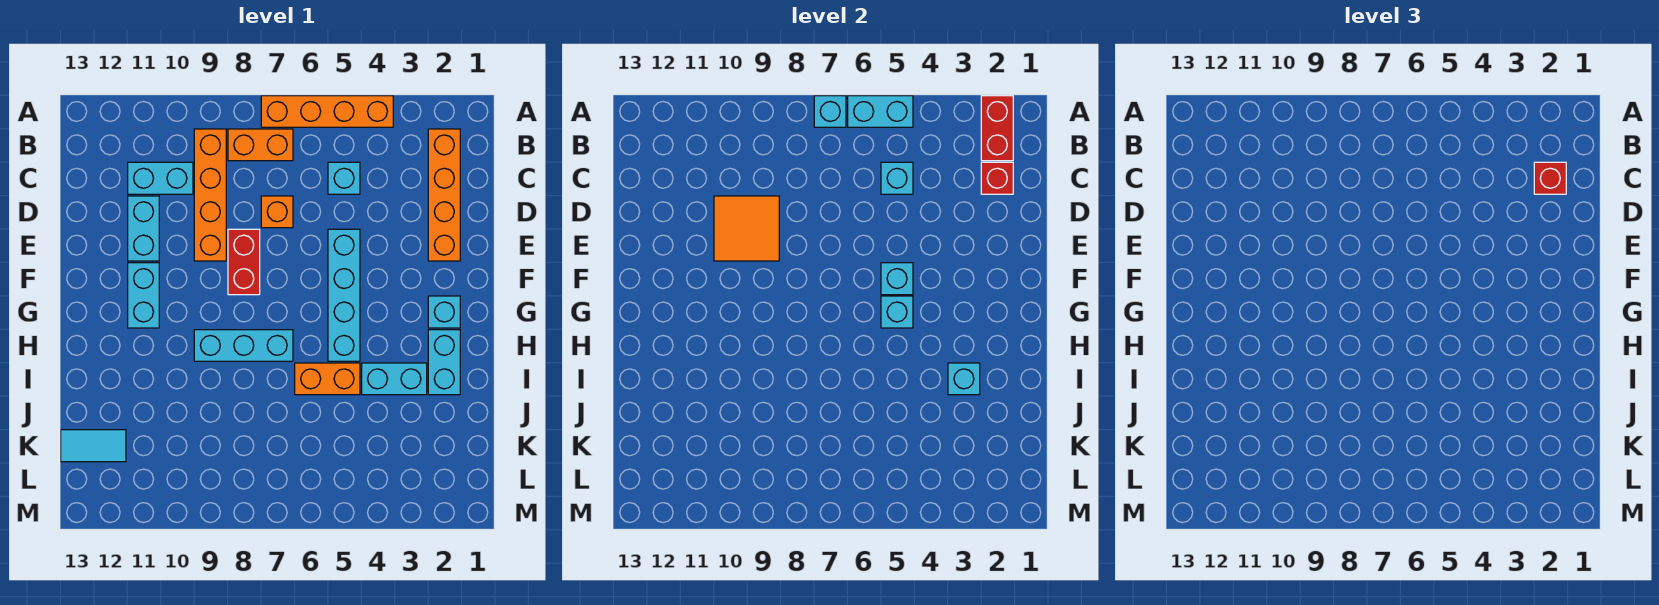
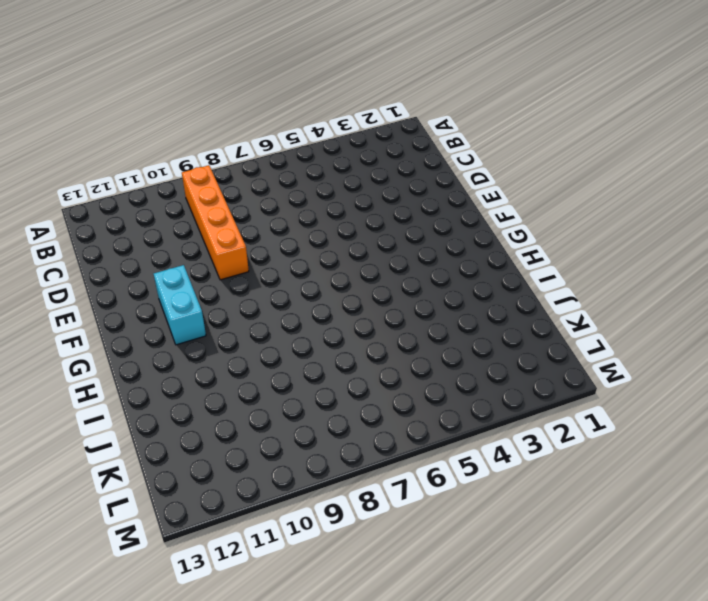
none -> orange brick A4:A7 level 1
none -> orange brick B2:E2 level 1
none -> orange brick B7:B8 level 1

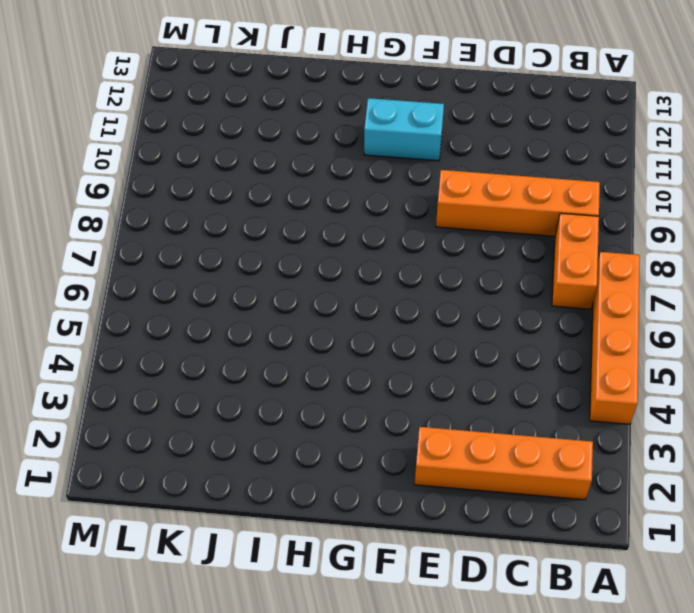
none -> cyan brick C5 level 1
none -> cyan brick C10:C11 level 1
none -> orange brick D7 level 1

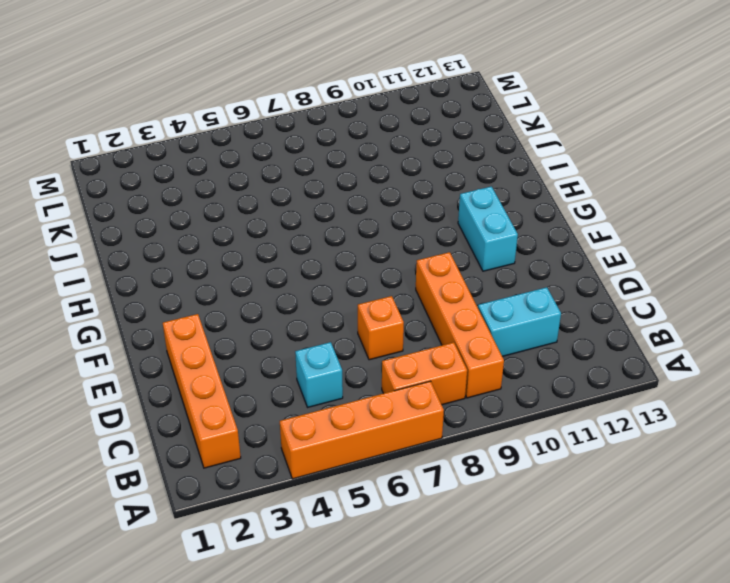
none -> cyan brick D11:E11 level 1
none -> cyan brick E5:H5 level 1
none -> red brick E8:F8 level 1

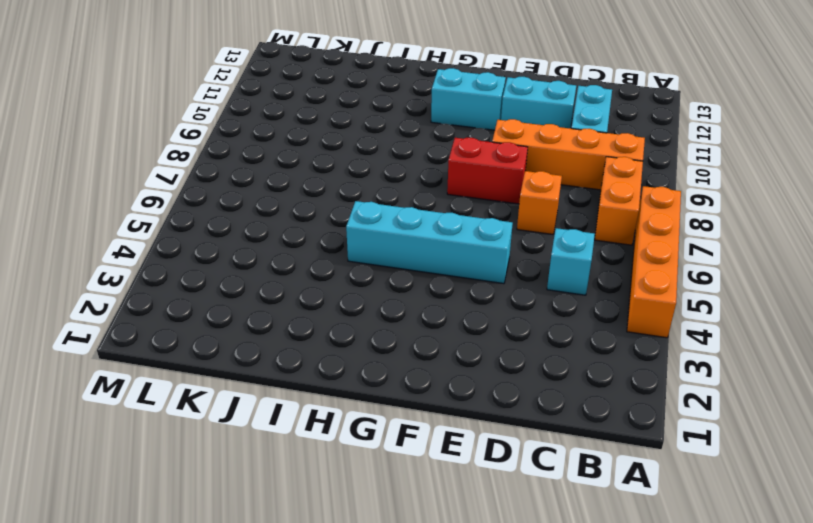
none -> orange brick B2:E2 level 1
none -> cyan brick G2 level 1
none -> cyan brick H2:I2 level 1

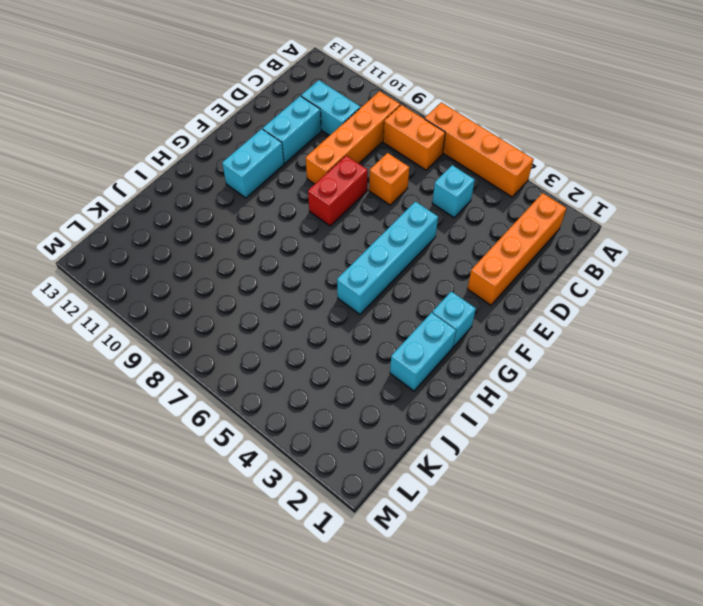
none -> cyan brick H7:H9 level 1
none -> cyan brick I3:I4 level 1
none -> orange brick I5:I6 level 1

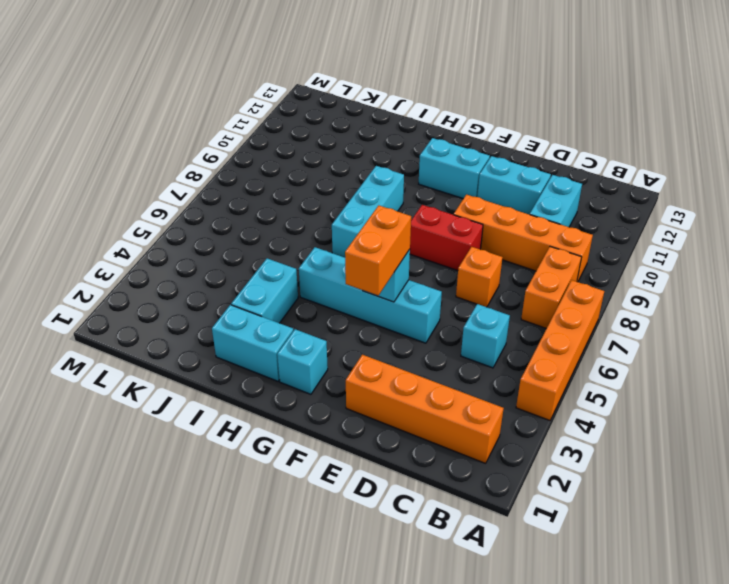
orange brick F4:F5 level 3 -> orange brick I5:I6 level 1
none -> cyan tile K12:K13 level 1
none -> red brick A2:B2 level 2
none -> cyan brick A5:A6 level 2

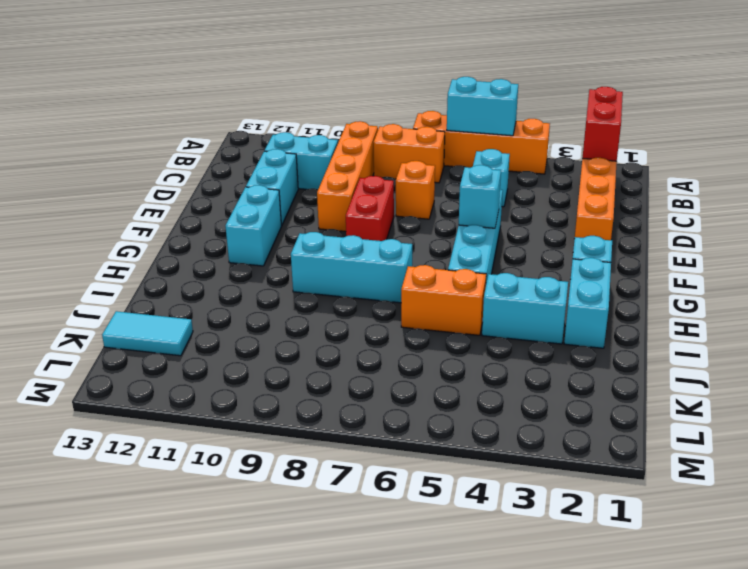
none -> cyan brick A7 level 2
none -> red brick C2 level 2
none -> cyan brick C5 level 2

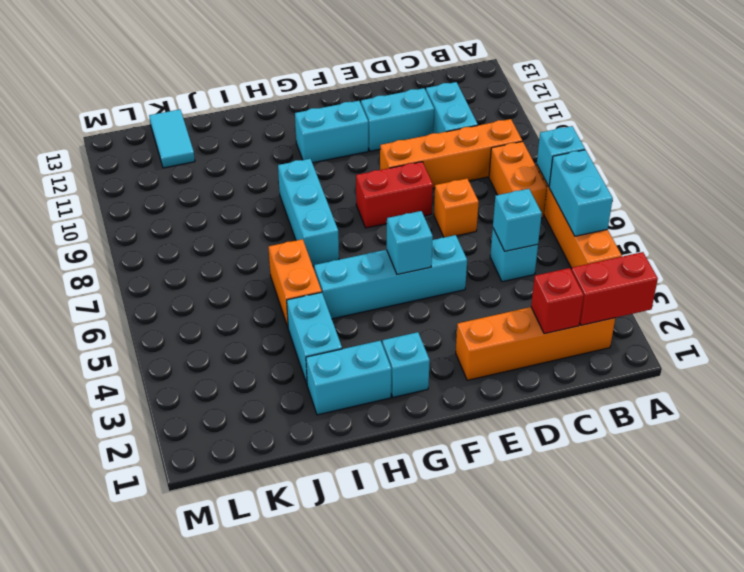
none -> orange tile D9:E10 level 2
none -> cyan brick G5 level 2
none -> cyan brick I3 level 2

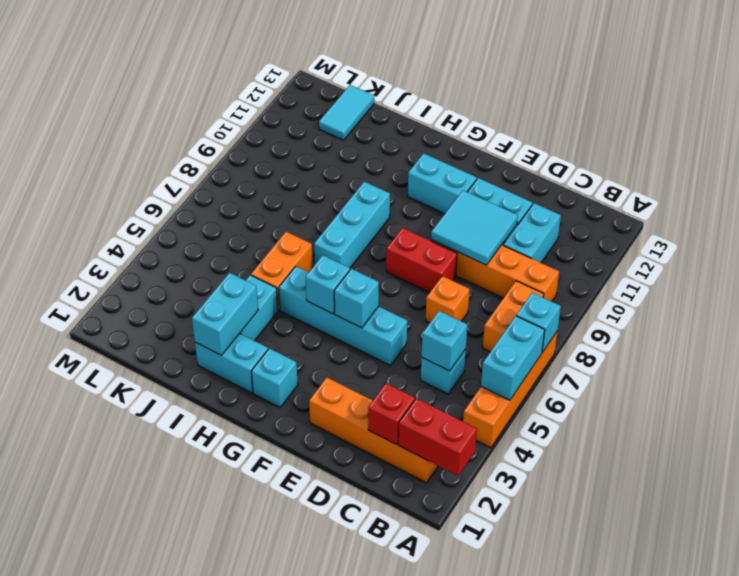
cyan tile D9:E10 level 2 -> orange tile D9:E10 level 2
cyan brick I2:I3 level 2 -> cyan brick I3 level 2
none -> red brick C2 level 3

